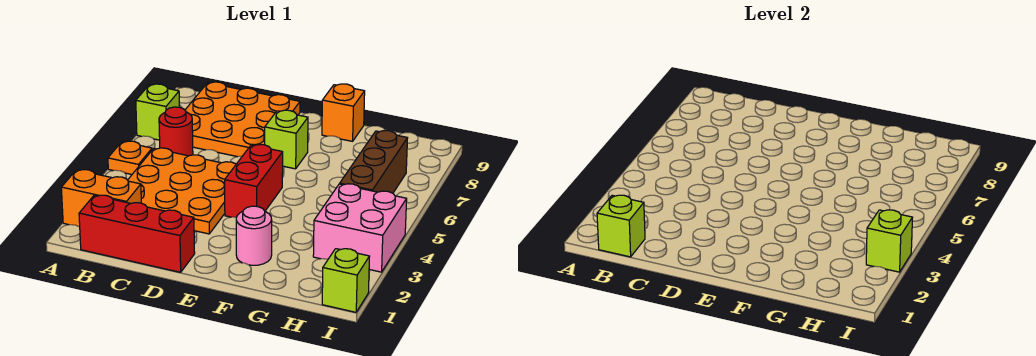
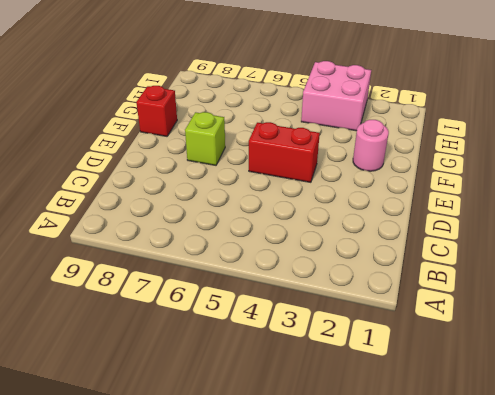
red brick F9 level 1 -> orange brick F9 level 1
none -> orange brick A2:B2 level 1
none -> orange plate A5 level 1
none -> lime brick A7 level 1

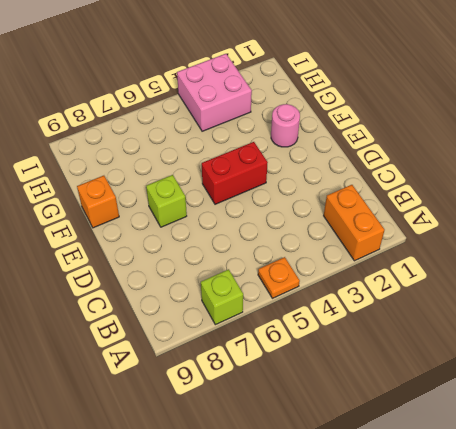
none -> red brick B1:D1 level 1
none -> orange plate B3:D5 level 1
none -> red round brick B6 level 1

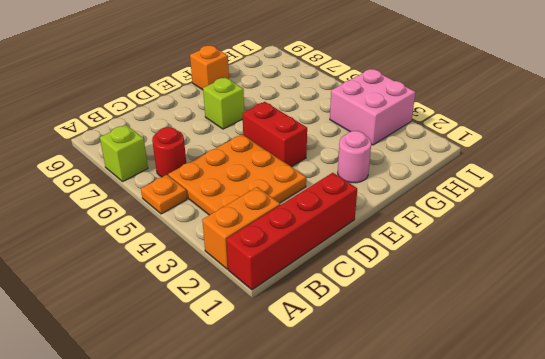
red brick A1:D1 level 1 -> red brick B1:D1 level 1
none -> orange plate B7:D9 level 1
none -> brown brick H5:H7 level 1
none -> lime brick I1 level 1

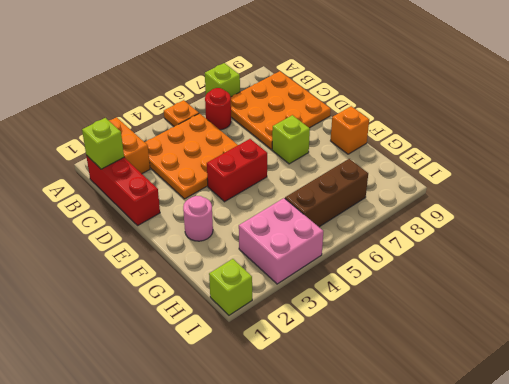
none -> lime brick I3 level 2

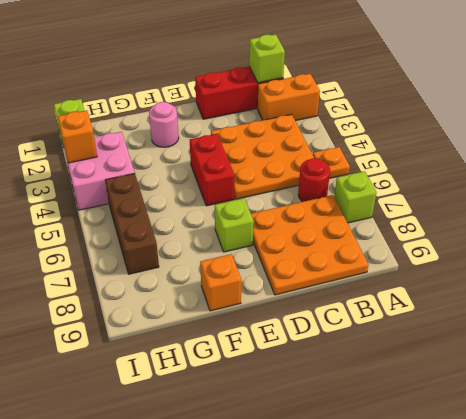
orange brick I3 level 2 -> lime brick I3 level 2

